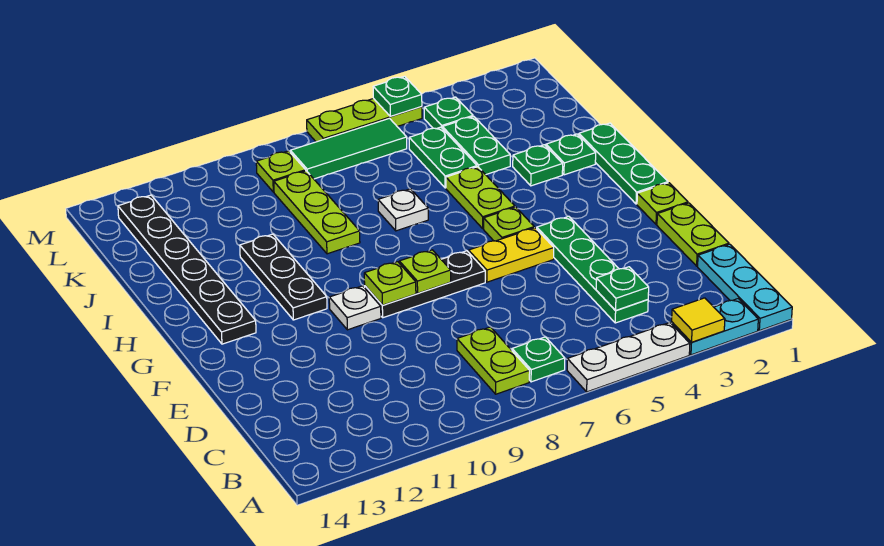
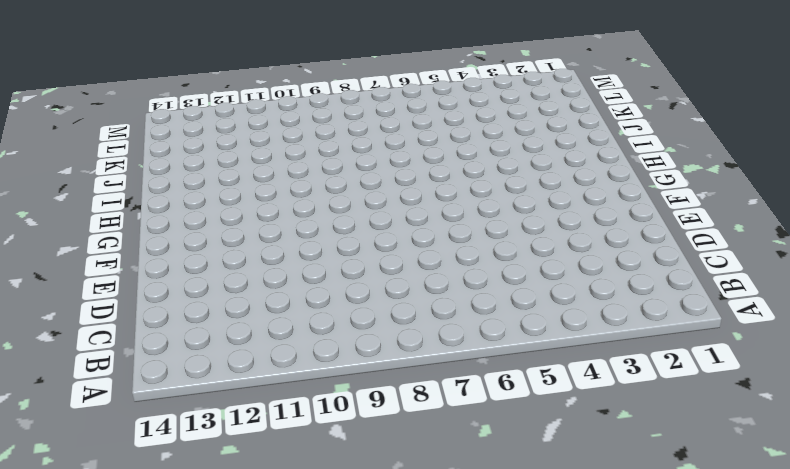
none -> cyan plate A1:C1 level 1
none -> cyan plate A2:A3 level 1
none -> white plate A4:A6 level 1
none -> green plate B7 level 1

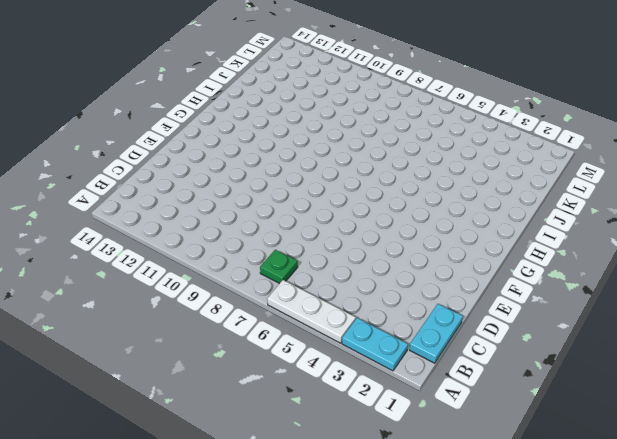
cyan plate B1:C1 level 1 -> cyan plate A1:C1 level 1
none -> lime plate B8:C8 level 1
none -> green plate C4:F4 level 1
none -> lime plate D1:E1 level 1
none -> lime plate F1 level 1

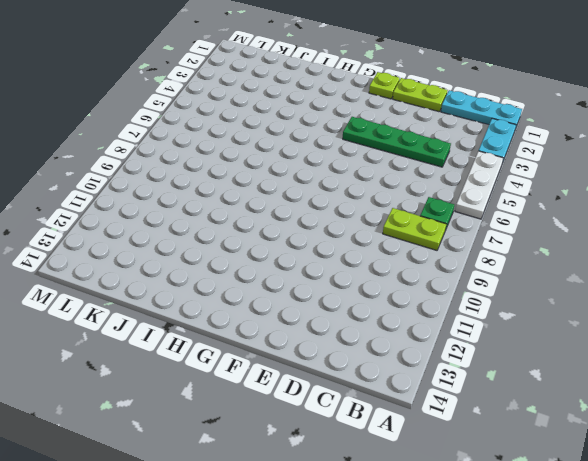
none -> yellow plate F5:F6 level 1
none -> black plate F7:F9 level 1
none -> white plate F10 level 1
none -> green plate G1:I1 level 1

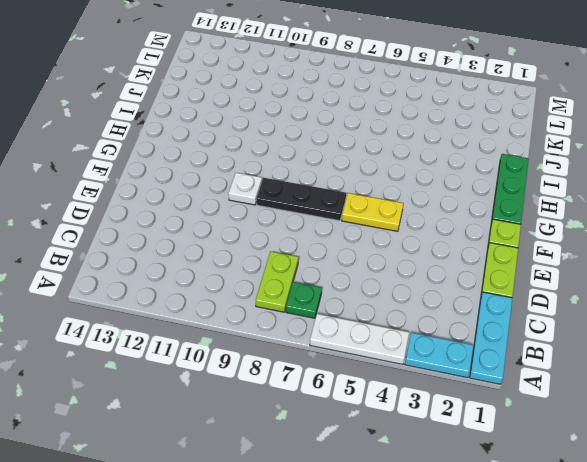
none -> green plate C4:F4 level 1
none -> lime plate G5 level 1
none -> black plate G11:I11 level 1
none -> black plate G13:L13 level 1

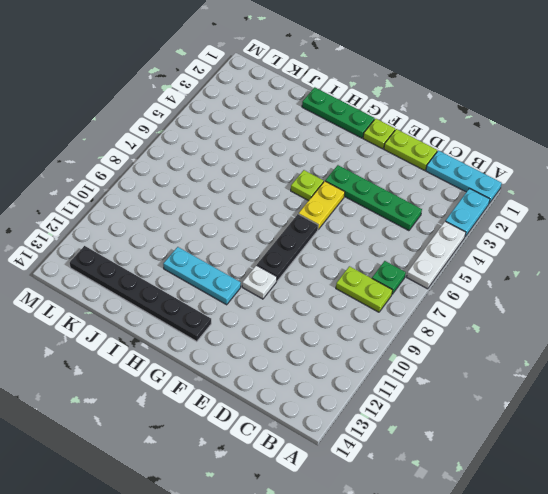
cyan plate G11:I11 level 1 -> black plate G11:I11 level 1
none -> lime plate H5:I5 level 1
none -> green plate I2 level 1
none -> green plate I3 level 1
none -> white plate I7 level 1

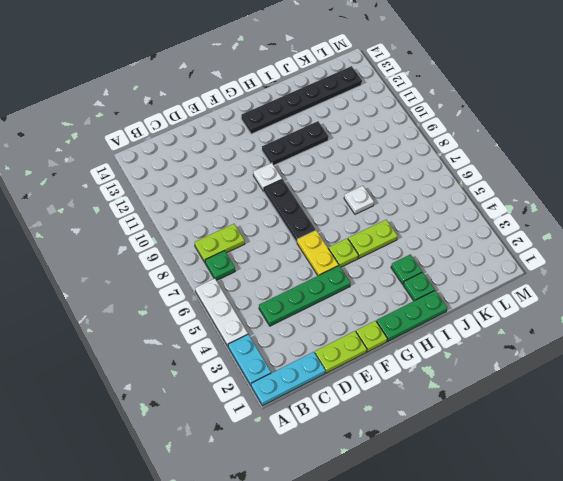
none -> lime plate I9:K9 level 1
none -> green plate J4:K4 level 1
none -> green plate J5:K5 level 1
none -> green plate L4 level 1

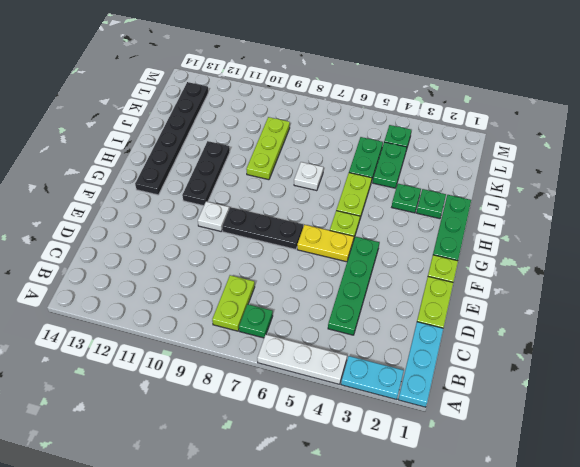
none -> green tile L6:L8 level 1
none -> lime plate L9 level 1
none -> lime plate M5:M7 level 1
none -> yellow tile A3 level 2

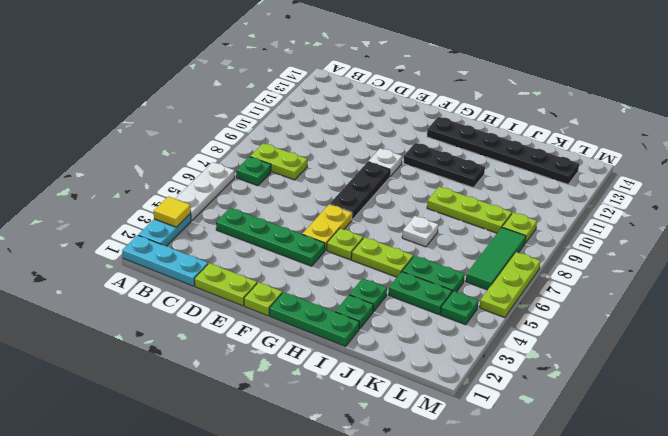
none -> green plate C4 level 2
none -> lime plate F8 level 2
none -> lime plate F9 level 2
none -> green plate M5 level 2

